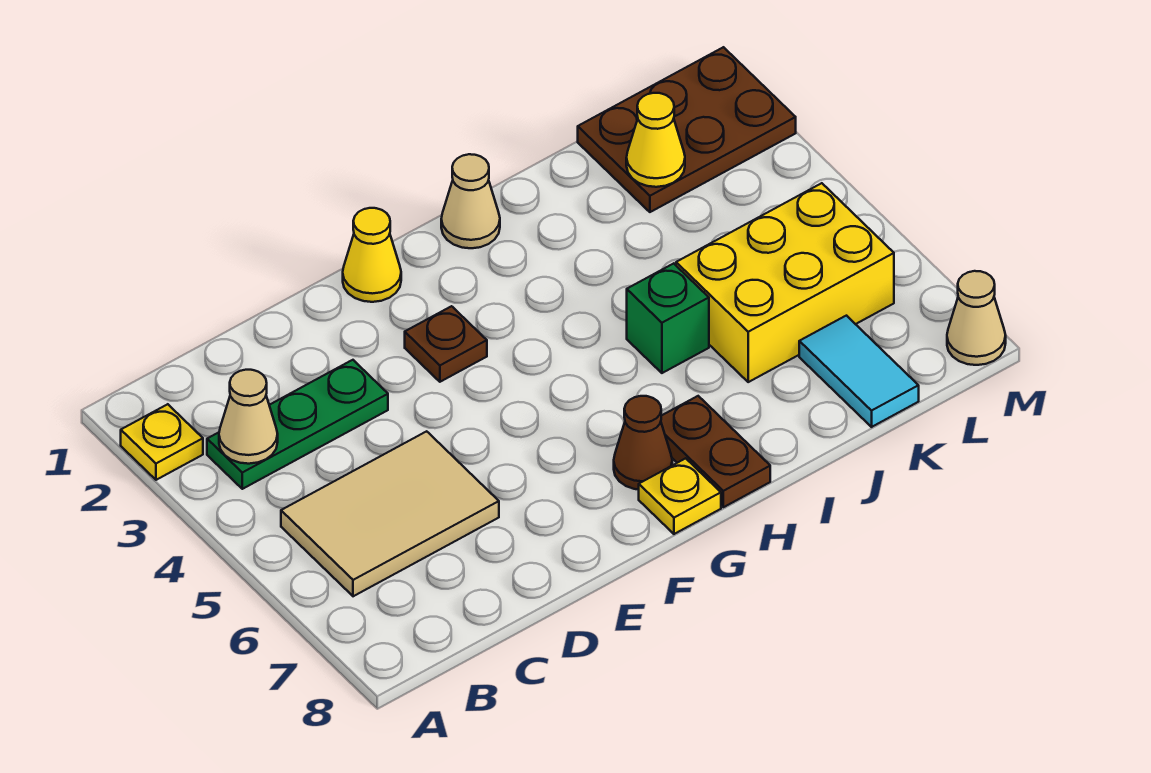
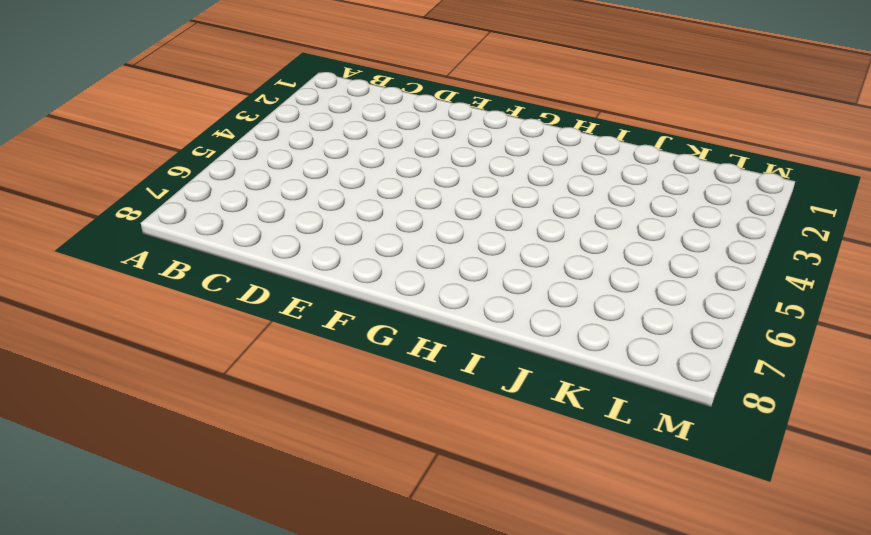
none -> yellow plate A2 level 1
none -> green plate B3:D3 level 1
none -> tan tile B5:D6 level 1

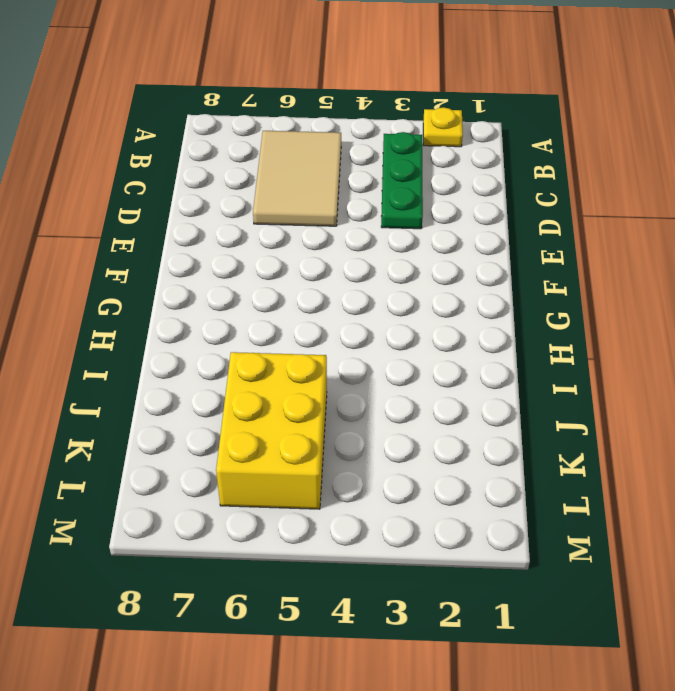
none -> yellow cone F1 level 1
none -> brown plate F3 level 1
none -> brown cone G7 level 1

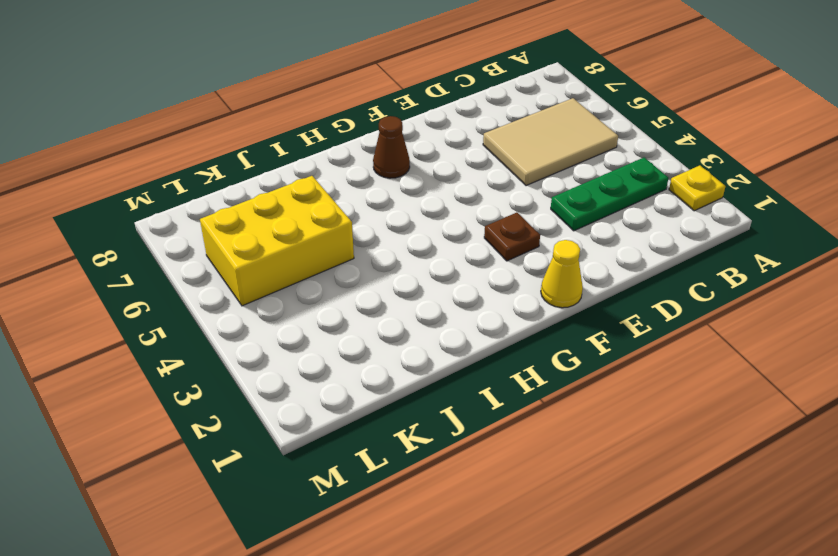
none -> yellow plate G8 level 1
none -> tan cone H1 level 1
none -> brown plate H7:H8 level 1

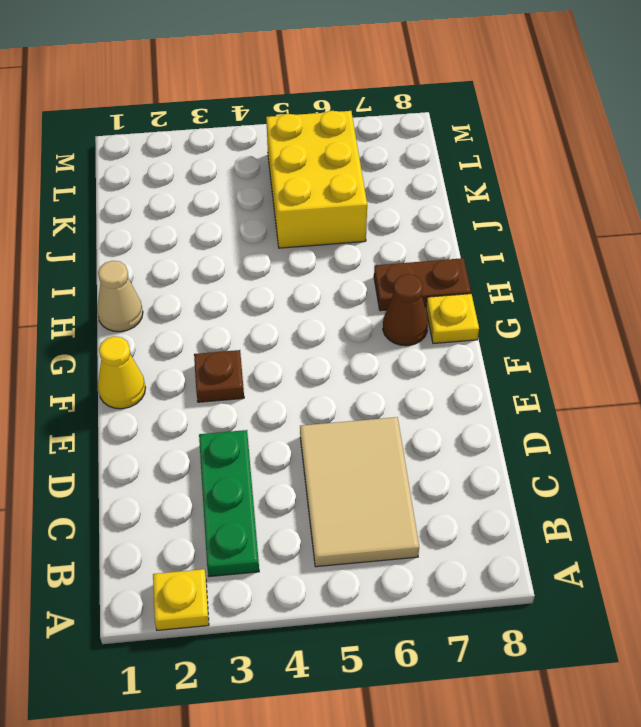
none -> green brick I5 level 1
none -> brown plate K1:M2 level 1
none -> cyan tile K7:K8 level 1

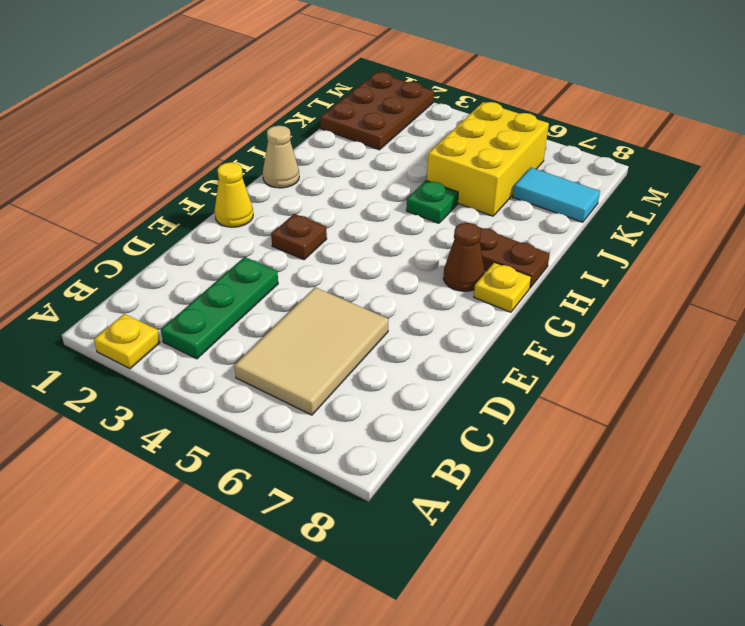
green plate I5 level 1 -> green brick I5 level 1
none -> tan cone M8 level 1
none -> tan cone B3 level 2
none -> yellow cone K2 level 2

